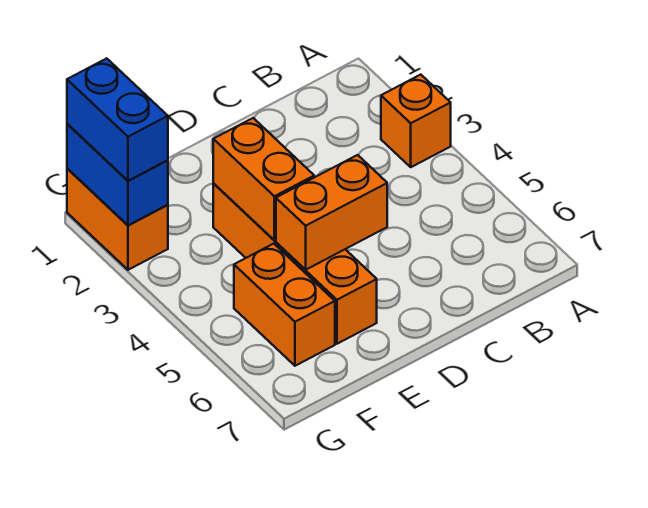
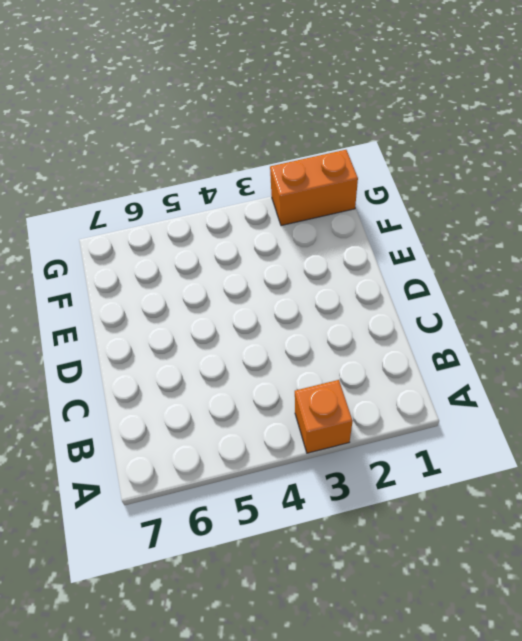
none -> orange brick E3:E6 level 1
none -> orange brick F5:F6 level 1

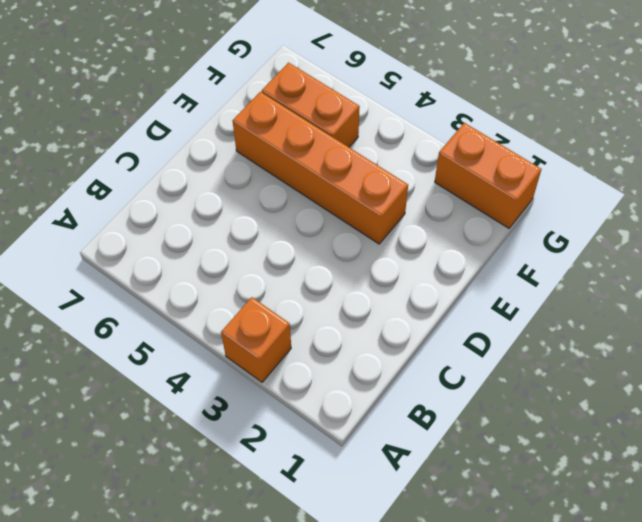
none -> orange brick D5:E5 level 2
none -> orange brick E3:E4 level 2

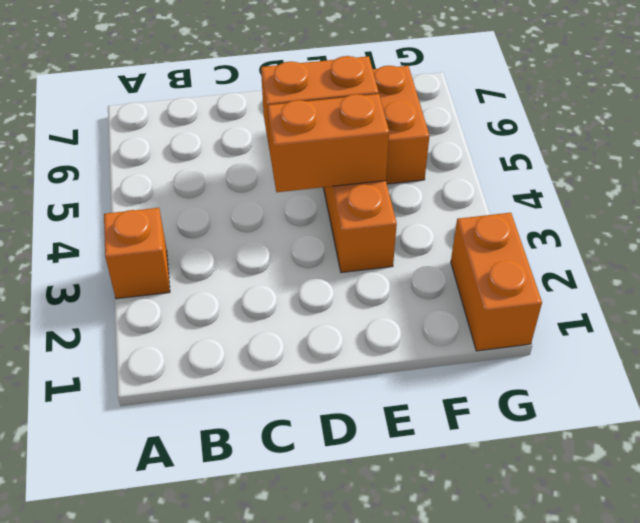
orange brick D4:E4 level 2 -> orange brick E3:E4 level 2
none -> blue brick G1:G2 level 2
none -> blue brick G1:G2 level 3

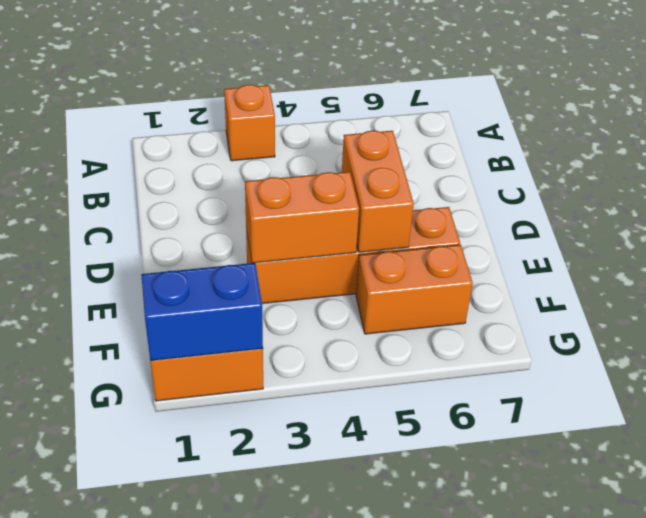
none -> blue brick G1:G2 level 3

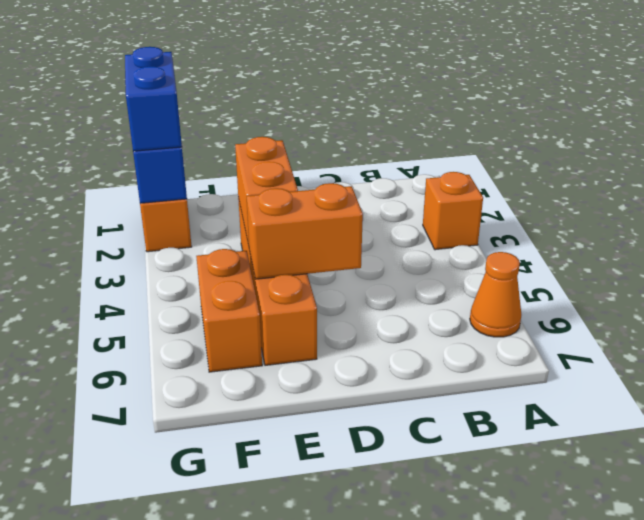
orange cone A6 level 1 -> none

